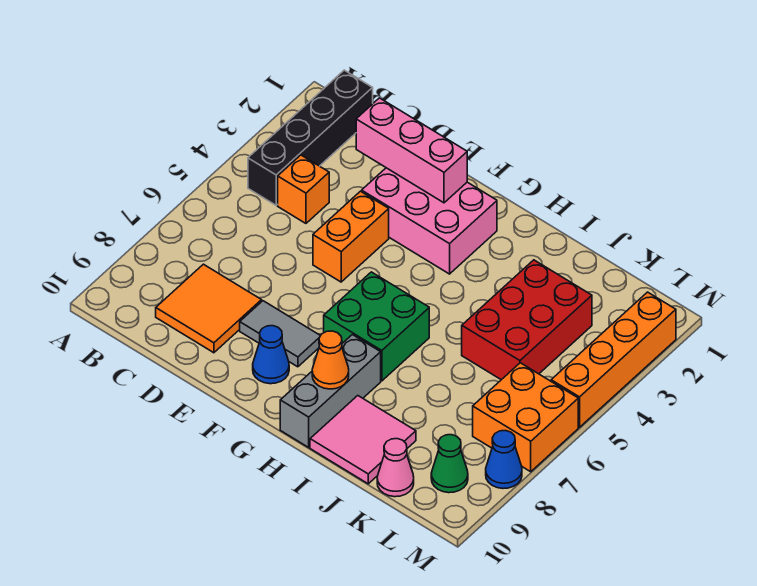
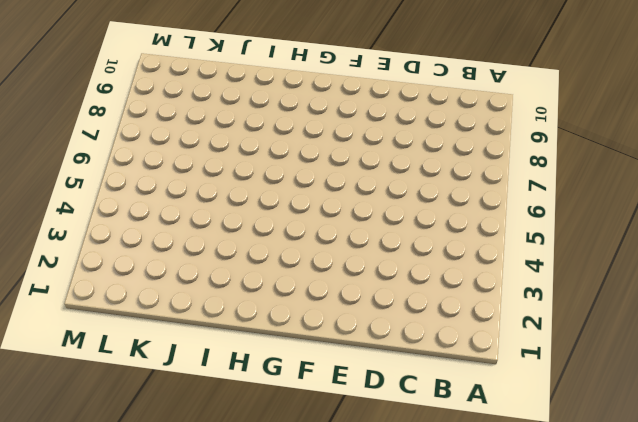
none -> black brick B1:B4 level 1
none -> orange brick C4 level 1
none -> orange tile C8:D9 level 1

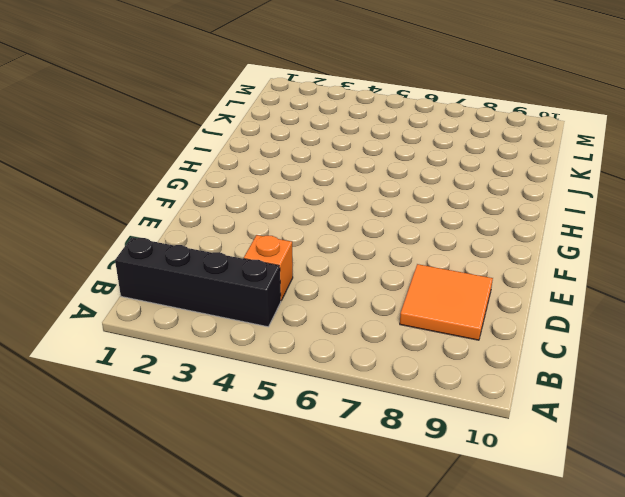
none -> pink brick E2:G3 level 1
none -> orange brick E4:E5 level 1
none -> grey tile E8:F8 level 1

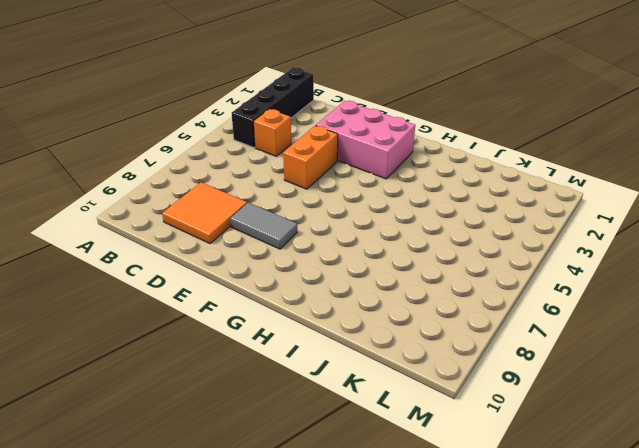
none -> blue cone F9 level 1
none -> green brick G6:H7 level 1
none -> grey brick H8:H10 level 1

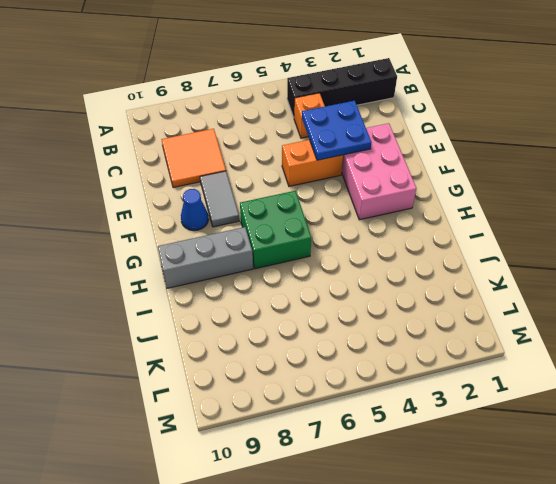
blue plate D3:E4 level 2 -> none
none -> pink tile I9:J10 level 1
none -> red brick J3:K5 level 1
none -> pink cone K10 level 1

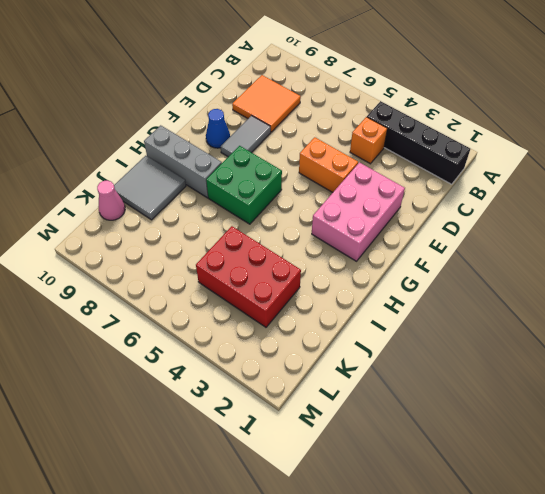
grey tile I9:J10 level 1 -> pink tile I9:J10 level 1
none -> orange brick L6:M7 level 1
none -> green cone L9 level 1
none -> orange brick M2:M5 level 1

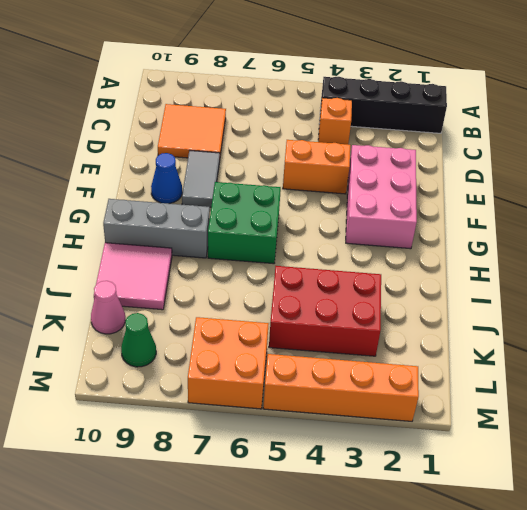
none -> blue cone M8 level 1
none -> pink brick D2:F2 level 2
none -> orange cone H9 level 2

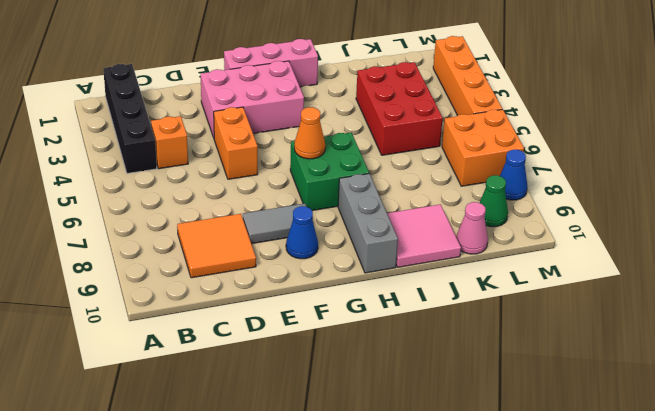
pink brick F1:H1 level 1 -> pink brick D2:F2 level 2
orange cone G6 level 2 -> orange cone H9 level 2

